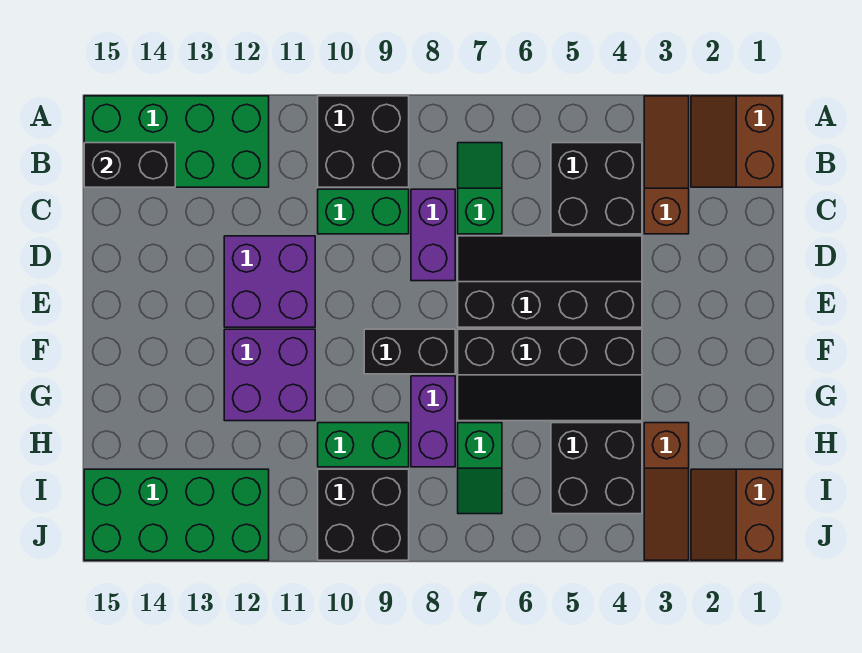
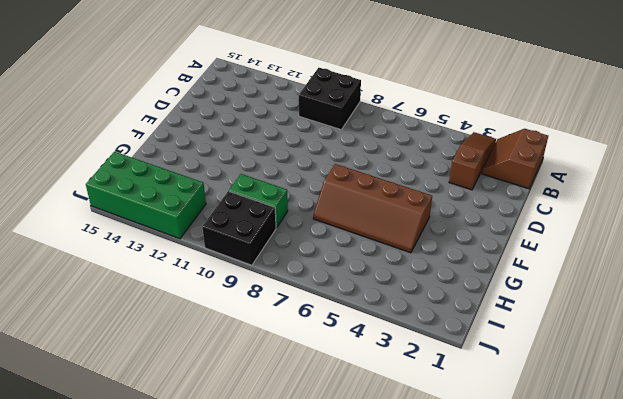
brown slope F4:G7 level 1 top F -> black slope F4:G7 level 1 top F
none -> green brick A12:B15 level 1
none -> black brick B4:C5 level 1
none -> green slope B7:C7 level 1 top C

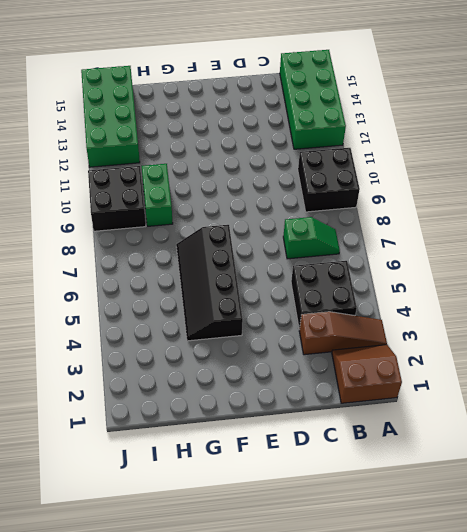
none -> purple brick C8:D8 level 1
none -> green brick C9:C10 level 1
none -> black slope D4:E7 level 1 top E

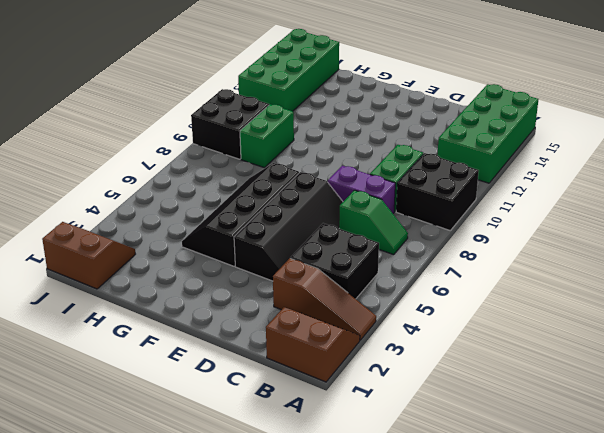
none -> purple brick D11:E12 level 1
none -> black brick F8:F9 level 1
none -> purple brick F11:G12 level 1

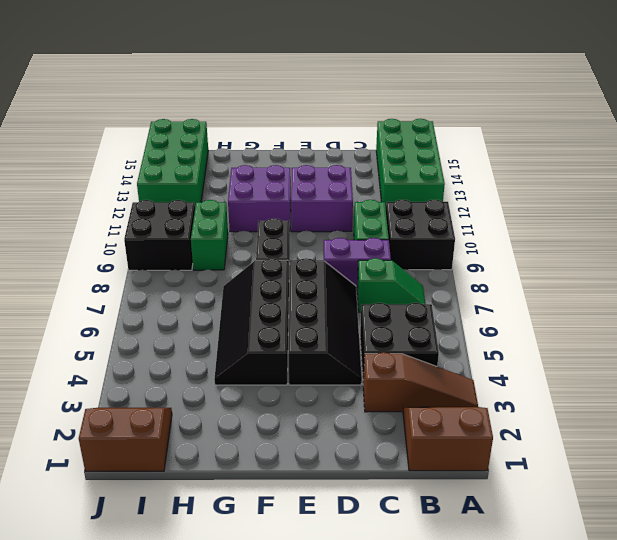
none -> purple brick G8:H8 level 1
none -> brown slope H3:J3 level 1 top H
none -> black brick H4:I5 level 1

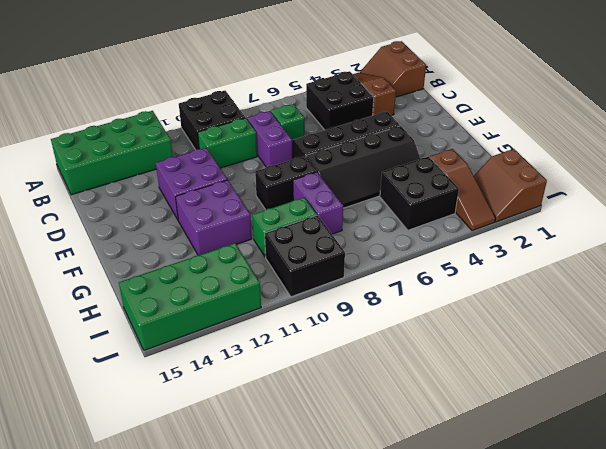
none -> green slope H7:I7 level 1 top H
none -> black brick B14:B15 level 2

